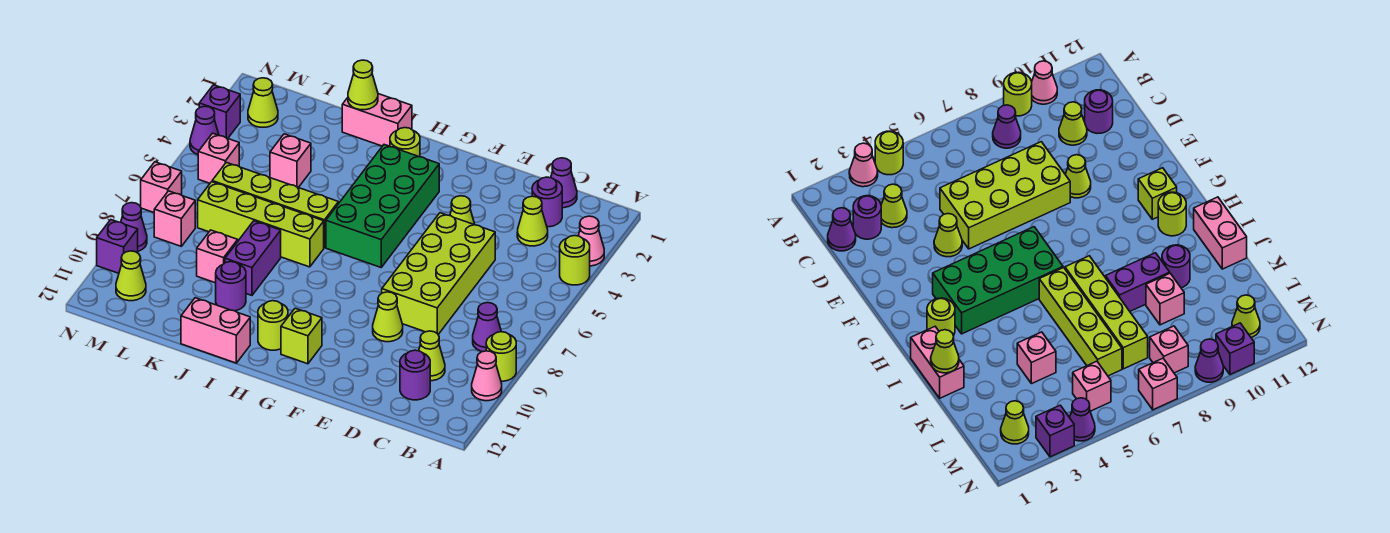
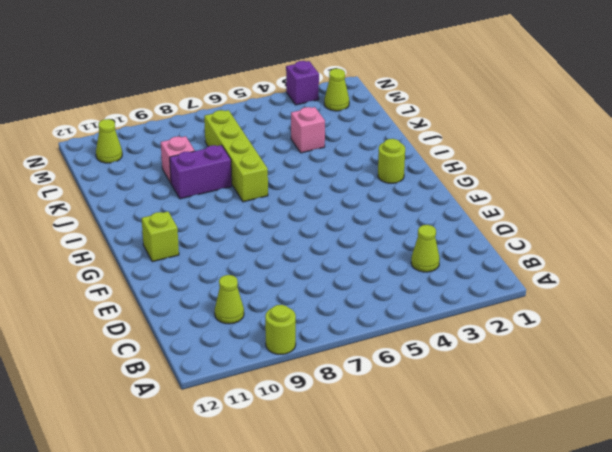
none -> pink cone A3 level 1
none -> lime round brick A4 level 1
none -> pink cone A10 level 1
none -> purple cone B8 level 1

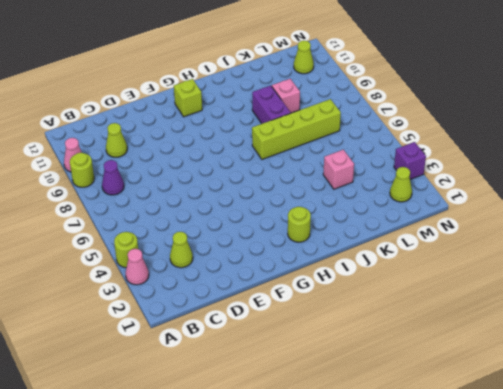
none -> purple cone C1 level 1
none -> purple round brick C2 level 1
none -> purple round brick C11 level 1
none -> lime brick D5:E8 level 1

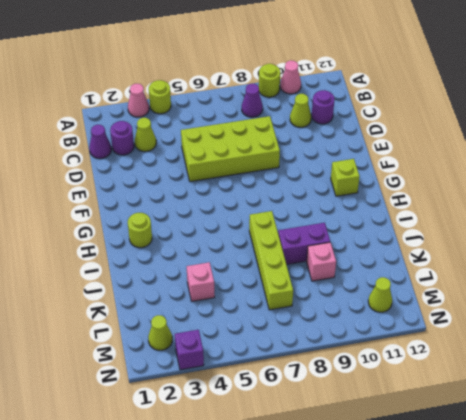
none -> lime cone E4 level 1
none -> lime cone E9 level 1
none -> green brick G3:H6 level 1
none -> lime round brick H11 level 1

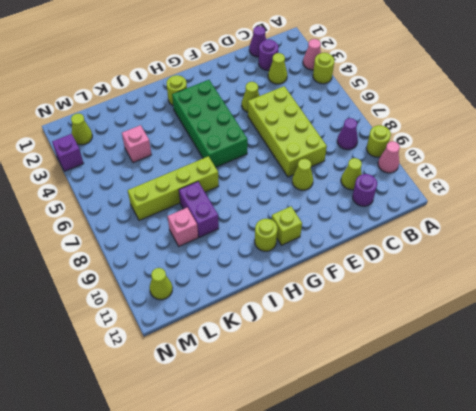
none -> pink brick I1:J1 level 1
none -> lime brick I6:L6 level 1
none -> pink brick I12:J12 level 1
none -> purple round brick J10 level 1

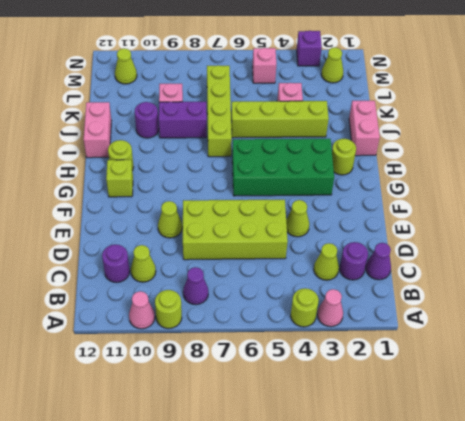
lime brick J3:J6 level 1 -> lime brick I6:L6 level 1
none -> pink brick M8 level 1
none -> purple cone N4 level 1
none -> pink brick N7 level 1
none -> purple cone N9 level 1

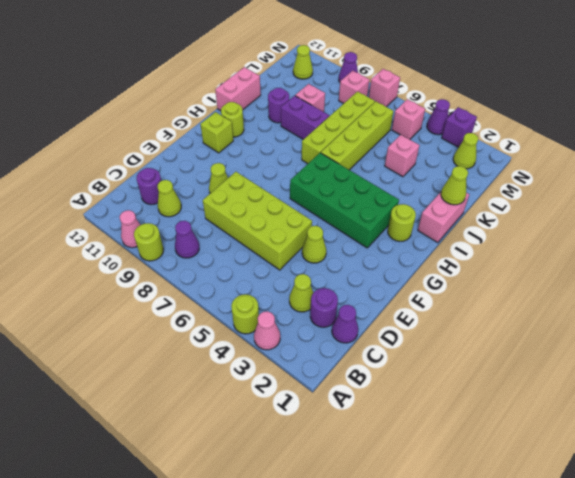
none -> purple brick N10 level 1

